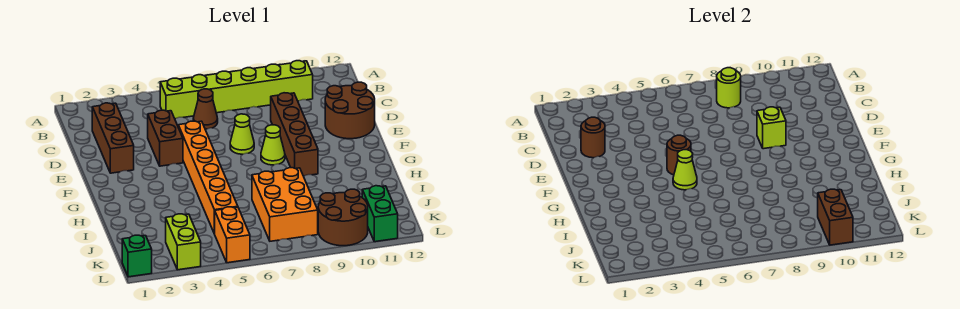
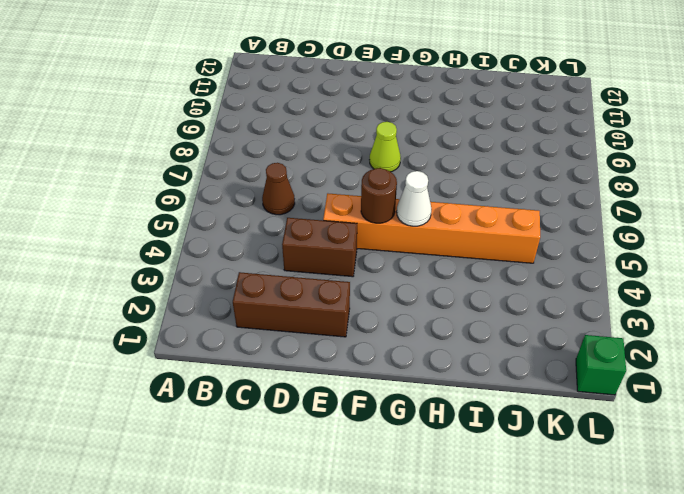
white cone G5 level 2 -> lime cone G5 level 2
none -> lime brick B5:B10 level 1
none -> brown brick D9:G9 level 1
none -> brown round brick D11:E12 level 1

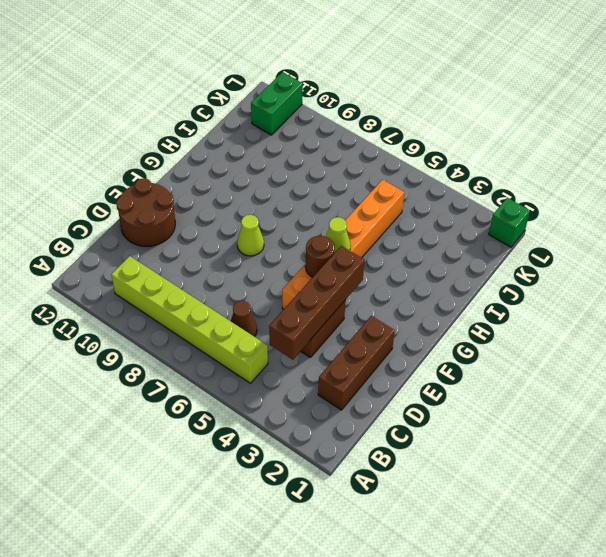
brown brick C4:F4 level 2 -> brown brick D9:G9 level 1
none -> lime cone E7 level 1
none -> orange brick I7:K8 level 1
none -> lime brick K3:L3 level 1

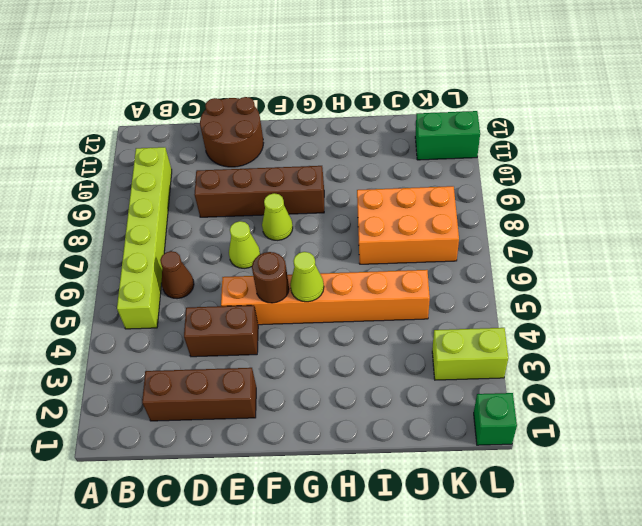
none -> orange brick K5:L5 level 1
none -> brown round brick K9:L10 level 1
none -> lime round brick B8 level 2

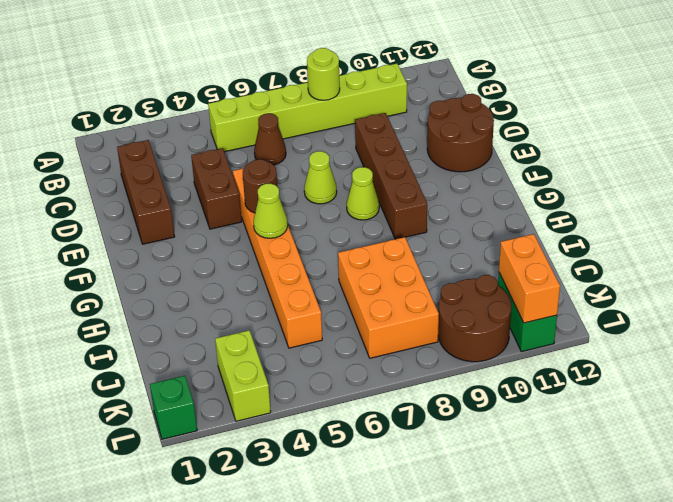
orange brick K11:L11 level 2 -> orange brick K5:L5 level 1
none -> brown round brick D2 level 2
none -> lime brick E9 level 2
none -> brown brick K10:L10 level 2

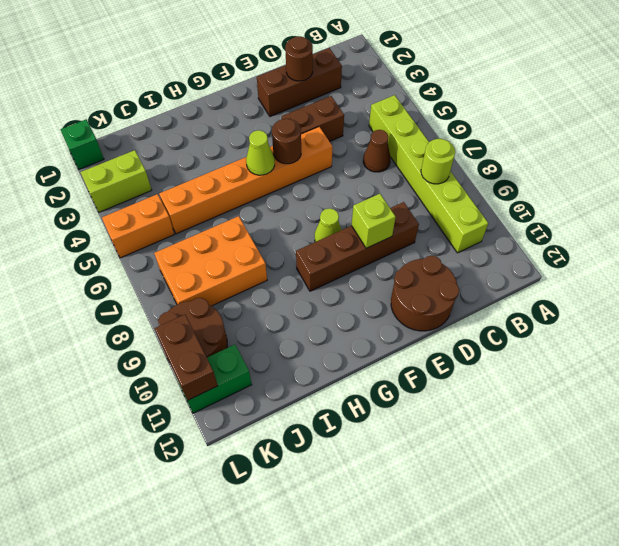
brown brick L10:L11 level 2 -> brown brick K10:L10 level 2
none -> lime cone E7 level 1

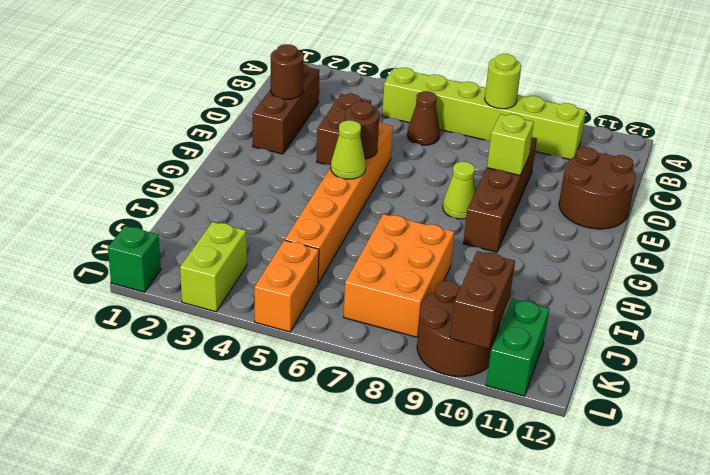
none -> lime cone E7 level 1

